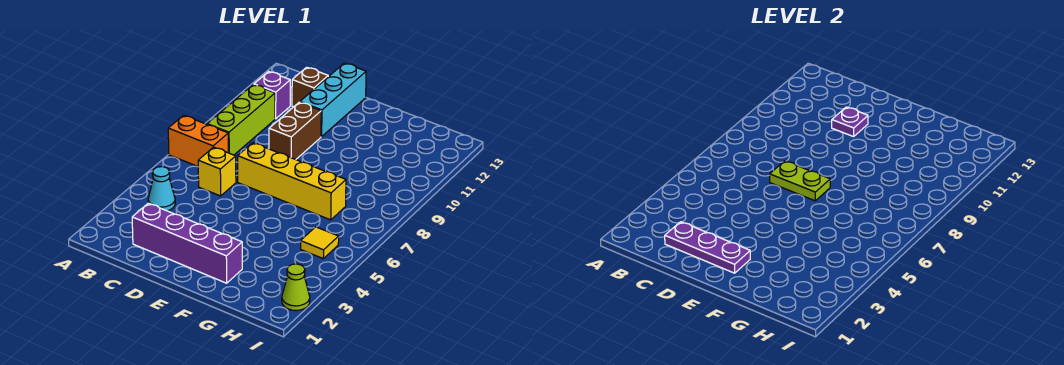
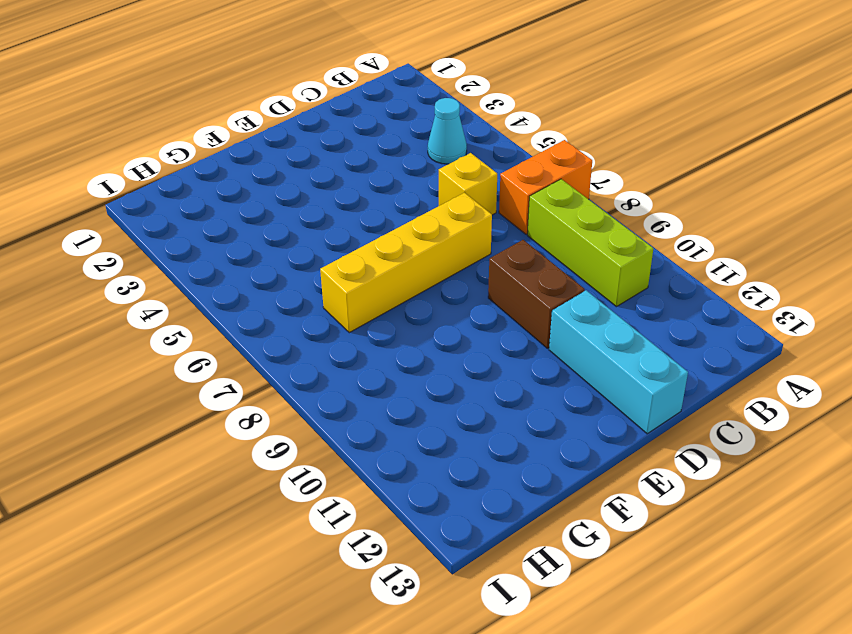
none -> purple brick B11 level 1
none -> purple brick C2:F2 level 1
none -> brown brick C12 level 1

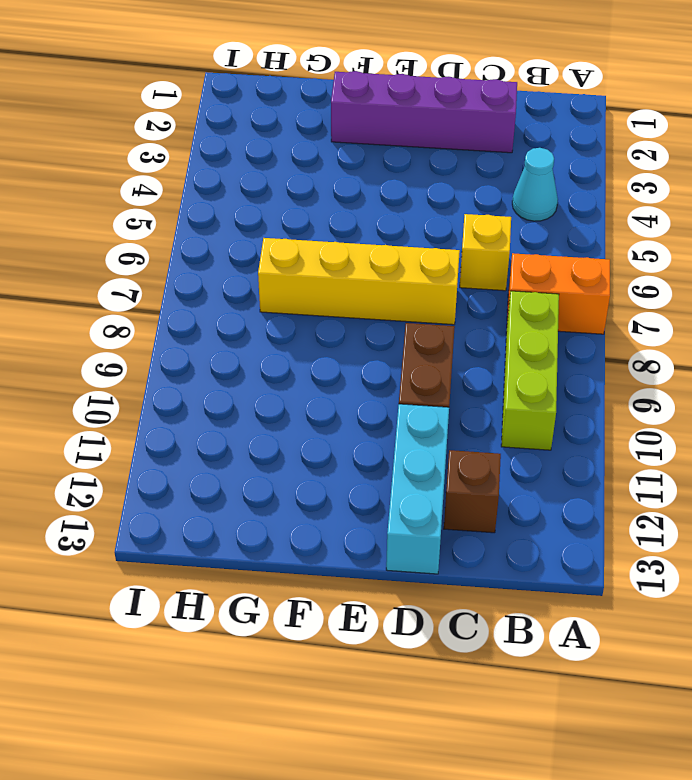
none -> purple brick B11 level 1
none -> yellow tile H5 level 1
none -> lime cone I2 level 1

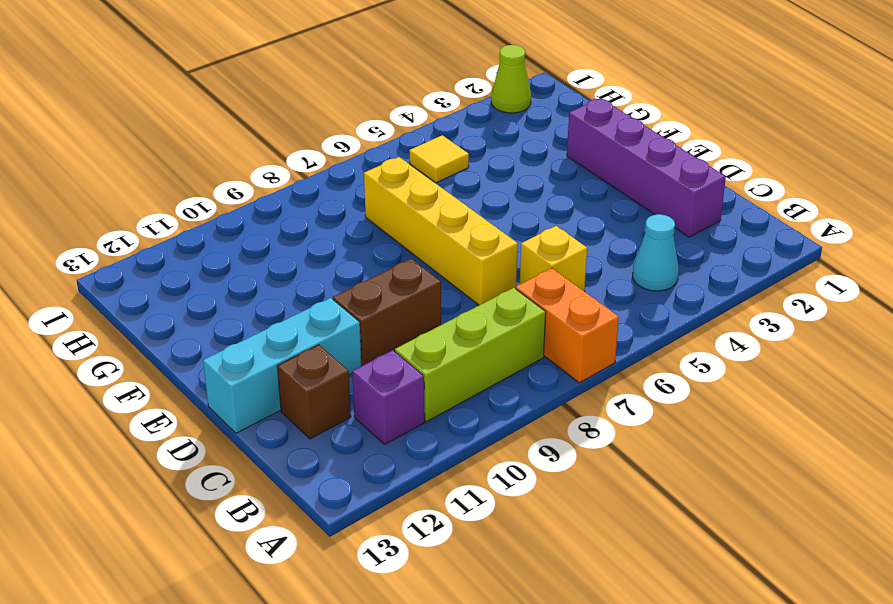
none -> purple plate C2:E2 level 2
none -> lime plate D7:E7 level 2
none -> purple plate D11 level 2

